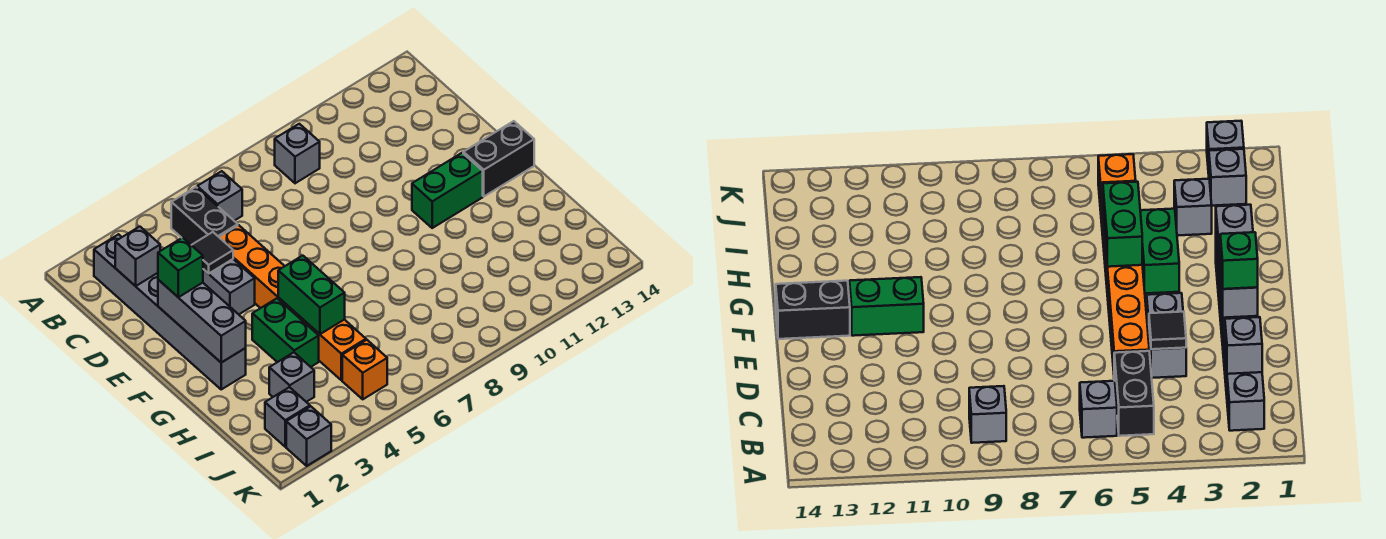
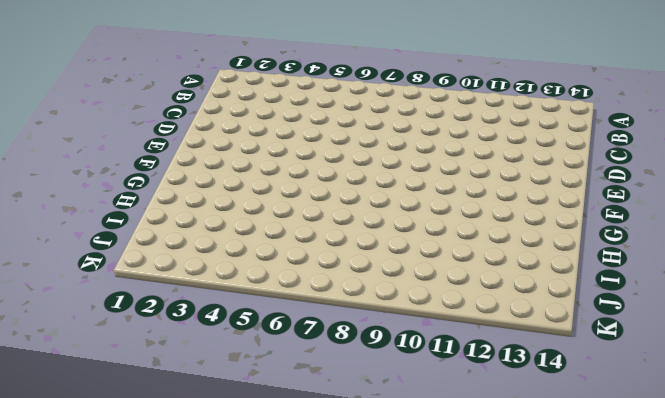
none -> grey brick B2:G2 level 1
none -> black brick B5:C5 level 1
none -> grey brick B6 level 1

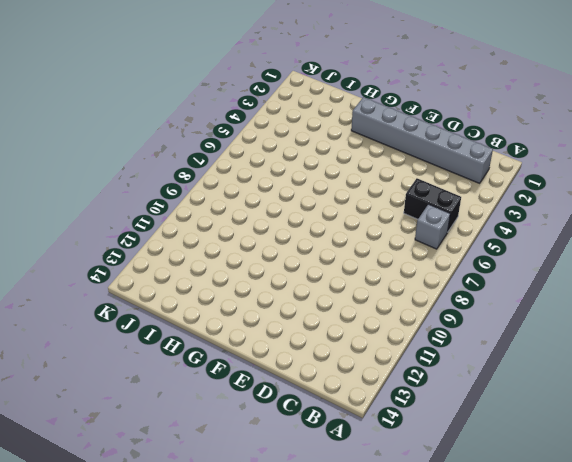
none -> grey brick B9 level 1
none -> grey brick D4:E4 level 1
none -> orange brick D5:I5 level 1

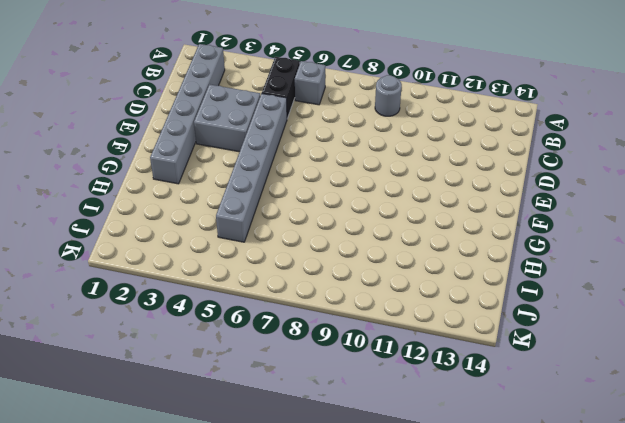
grey round brick B9 level 1 -> grey brick B9 level 1
grey brick D3:E4 level 1 -> grey brick D4:E4 level 1
grey brick D5:I5 level 1 -> orange brick D5:I5 level 1
none -> green brick F11:F12 level 1
none -> black brick F13:F14 level 1
none -> green brick G4:H4 level 1

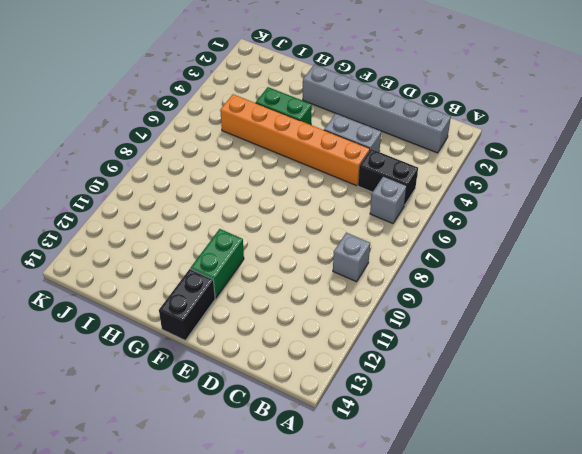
none -> grey brick I3 level 1
none -> grey brick J2 level 1
none -> orange brick J5 level 1

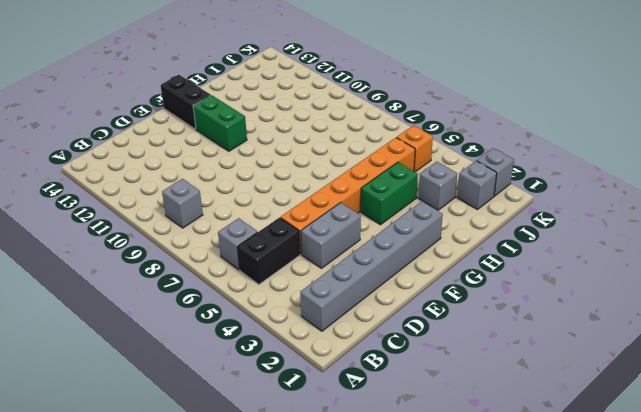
none -> grey brick C2 level 2
none -> black tile D4 level 2
none -> grey brick E2:G2 level 2

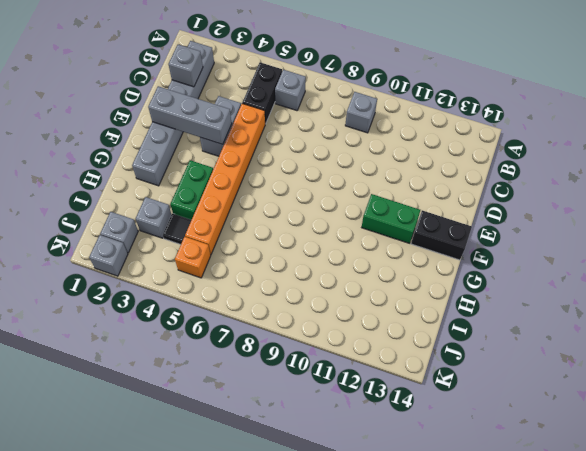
grey brick E2:E4 level 2 -> grey brick E2:G2 level 2
black tile I4 level 1 -> black tile D4 level 2
none -> green brick G5:H5 level 2
none -> green brick E2 level 3

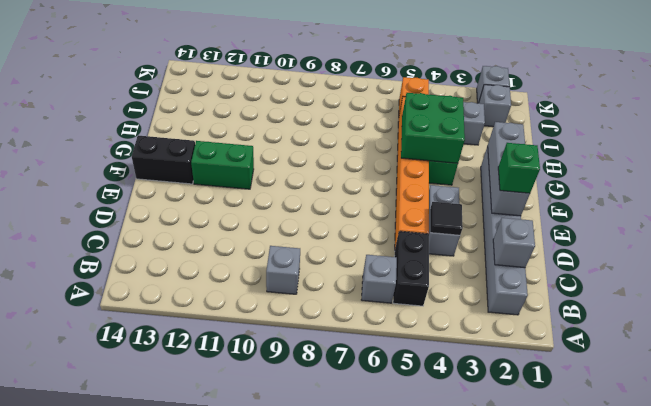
green brick G4:H5 level 2 -> green brick G5:H5 level 2

